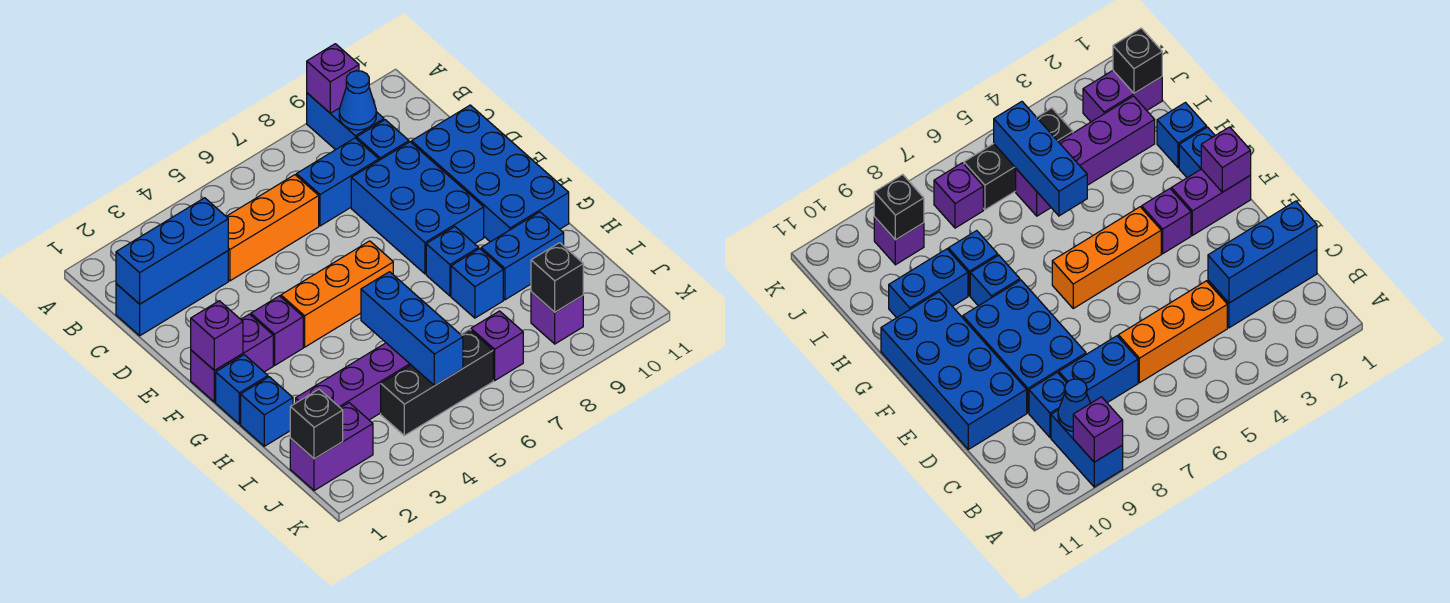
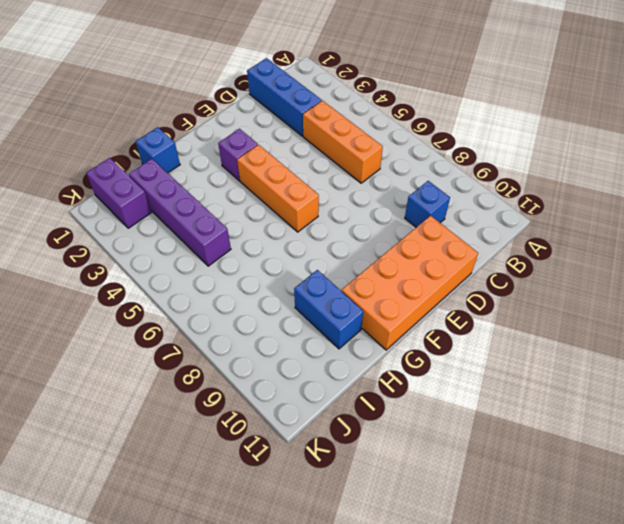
orange brick D10:G11 level 1 -> blue brick D10:G11 level 1
none -> blue brick A9:B9 level 1
none -> blue brick C7:C8 level 1
none -> blue brick D8:F9 level 1

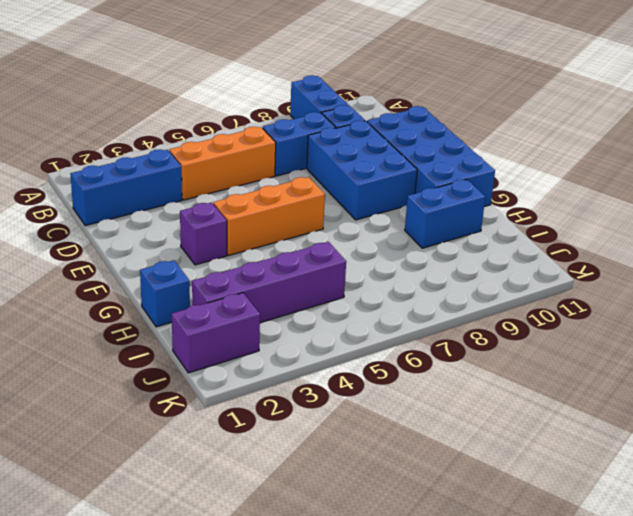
none -> purple brick F1:F2 level 1
none -> blue brick G1 level 1
none -> blue brick G8 level 1

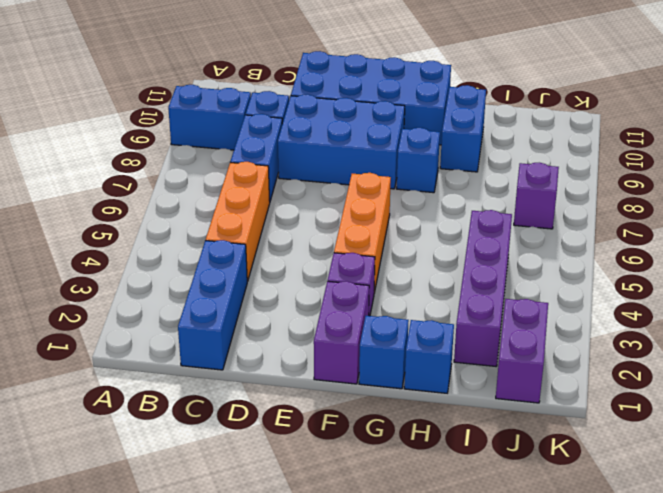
none -> blue brick H8 level 1
none -> black brick J4:J6 level 1
none -> purple brick J9 level 1

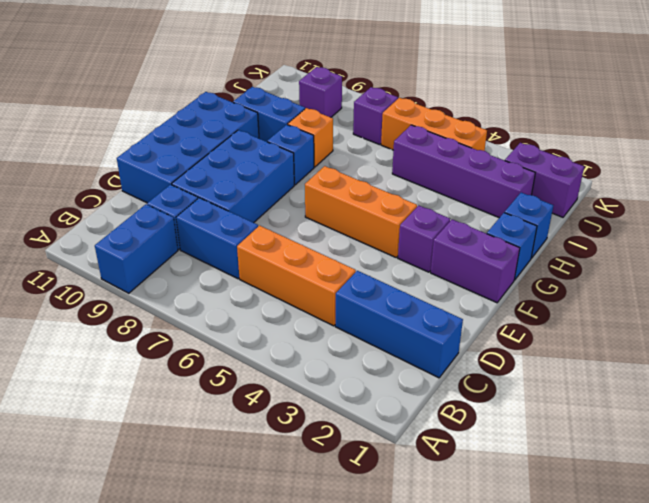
orange brick H8 level 1 -> blue brick H8 level 1
orange brick J4:J6 level 1 -> black brick J4:J6 level 1
none -> purple brick A9 level 2
none -> blue cone B9 level 2
none -> blue brick C1:C3 level 2

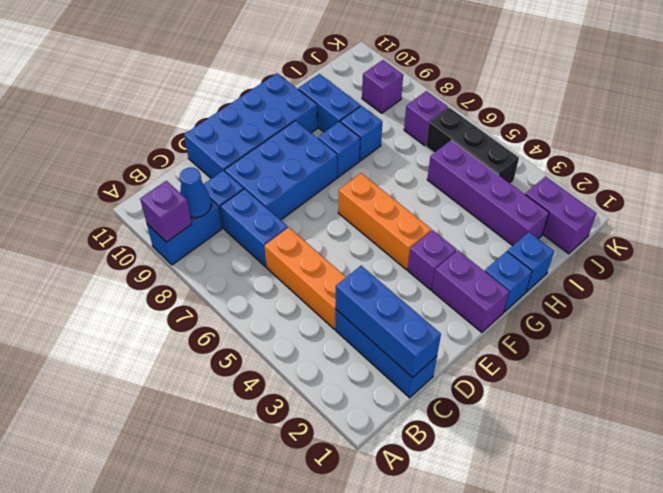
none -> purple brick F1 level 2
none -> blue brick H5:J5 level 2
none -> black brick J1 level 2

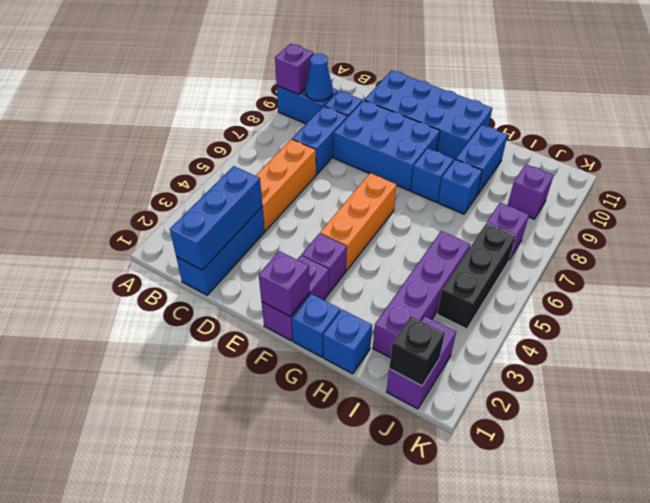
none -> blue brick H5:J5 level 2
none -> black brick J9 level 2

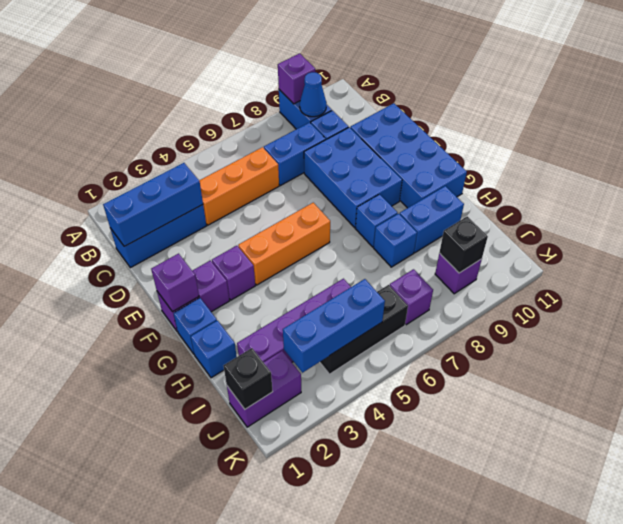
blue brick J3:J5 level 2 -> blue brick H5:J5 level 2

